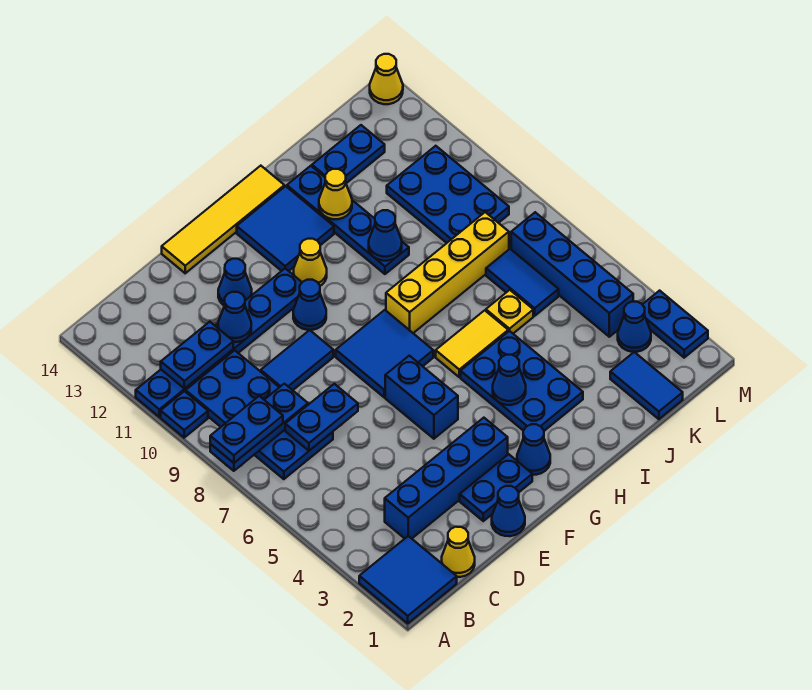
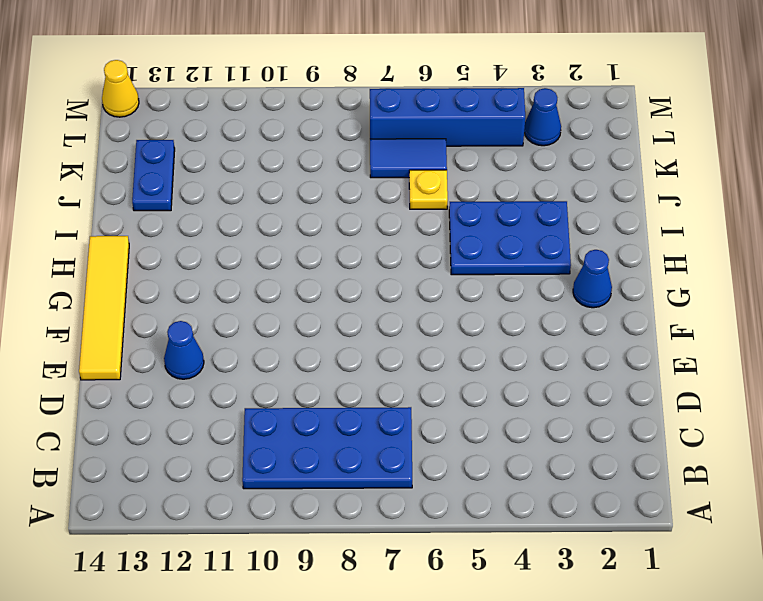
none -> blue tile A1:B2 level 1
none -> blue plate A10 level 1
none -> blue plate A11:F11 level 1
none -> yellow cone C1 level 1

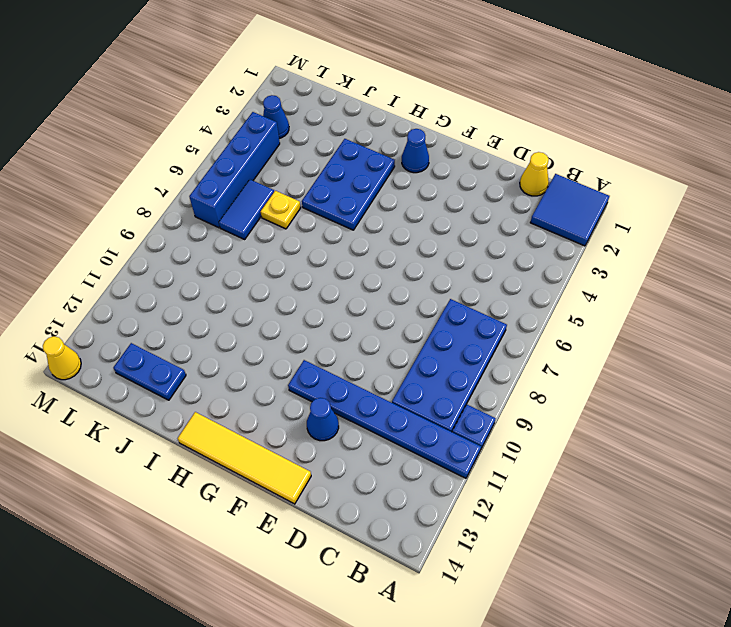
none -> blue brick C3:F3 level 1
none -> blue tile D9:E9 level 1
none -> blue cone E1 level 1
none -> blue plate E2:F2 level 1

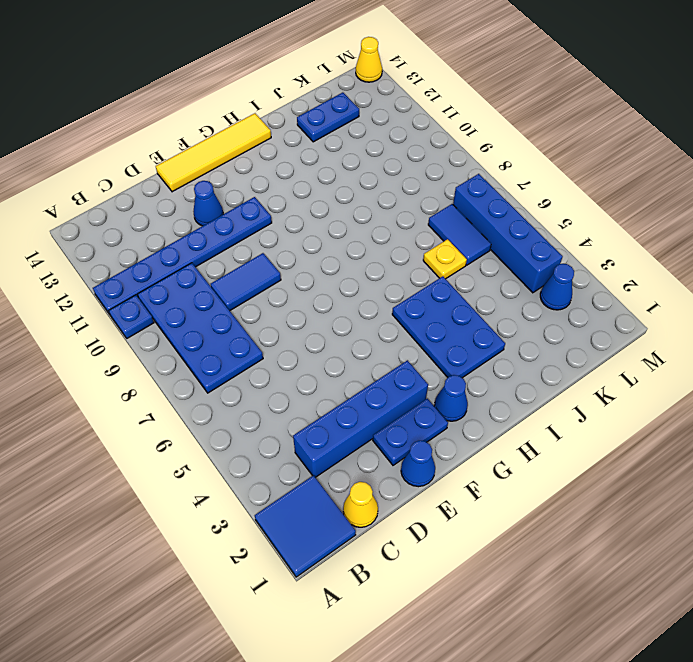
none -> blue brick F5:F6 level 1
none -> blue tile F7:G8 level 1
none -> blue cone F10 level 1
none -> yellow cone G11 level 1

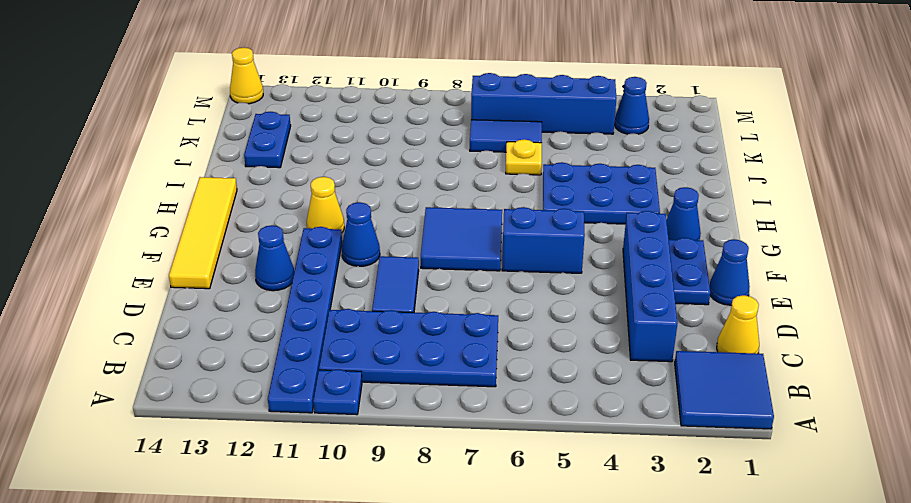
none -> blue tile G12:H13 level 1
none -> yellow tile H6:I6 level 1
none -> yellow brick H8:K8 level 1
none -> blue plate I10:I13 level 1

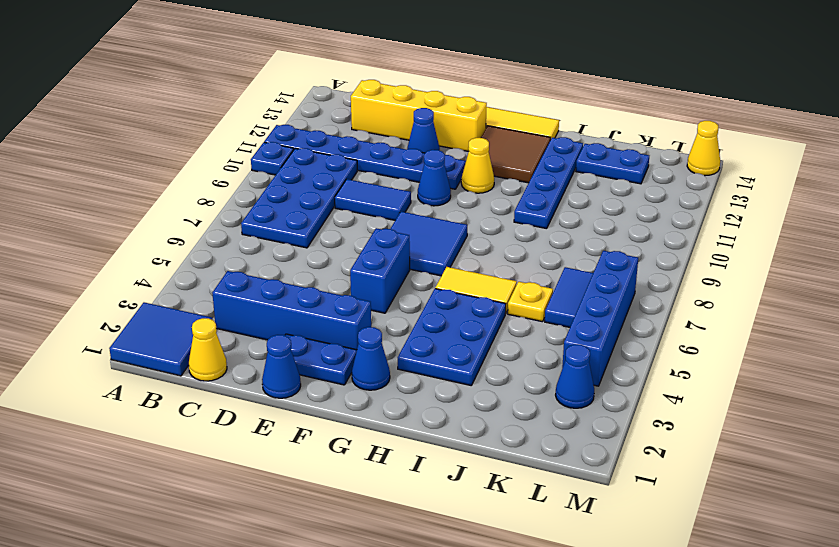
yellow brick C13:F13 level 1 -> yellow brick H8:K8 level 1
brown tile G12:H13 level 1 -> blue tile G12:H13 level 1
none -> blue tile K1:K2 level 1
none -> blue plate K9:L11 level 1
none -> blue plate M2:M3 level 1
none -> blue plate A8:C8 level 2

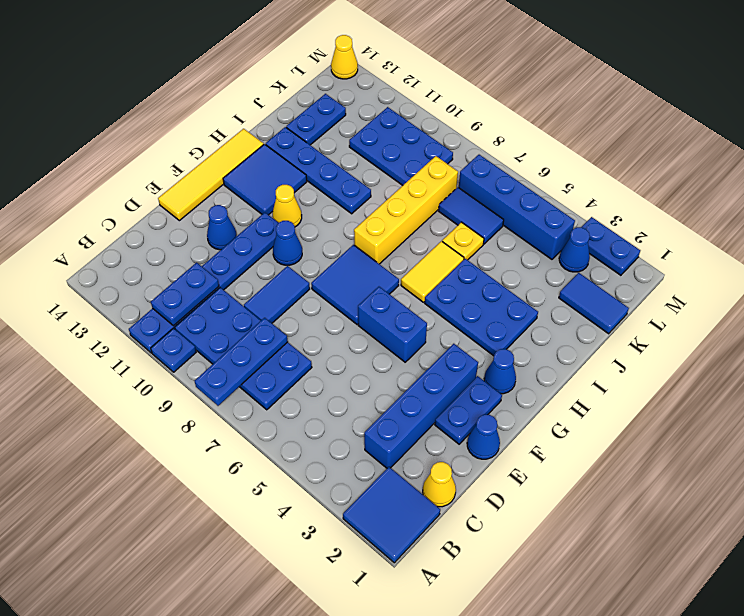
none -> blue plate C7:D7 level 2
none -> blue cone D11 level 2
none -> blue cone H4 level 2
none -> blue cone I10 level 2

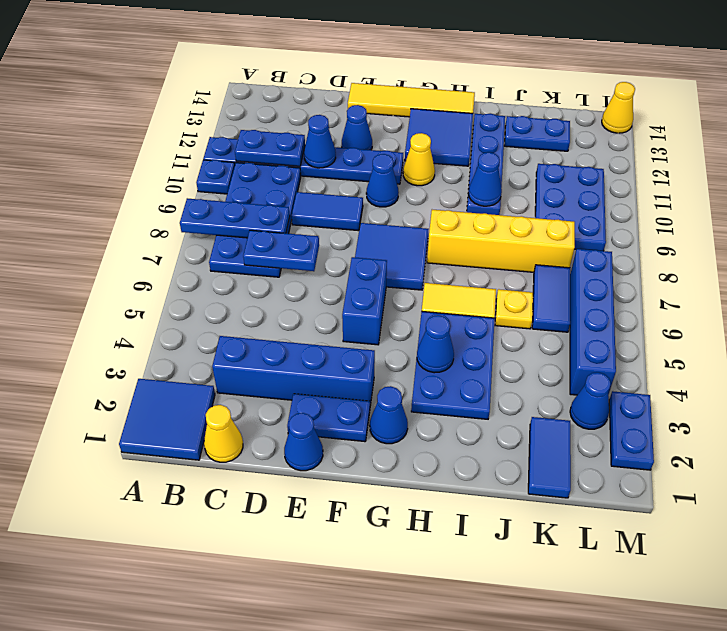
none -> yellow cone I12 level 2
none -> blue plate A8:B8 level 3

